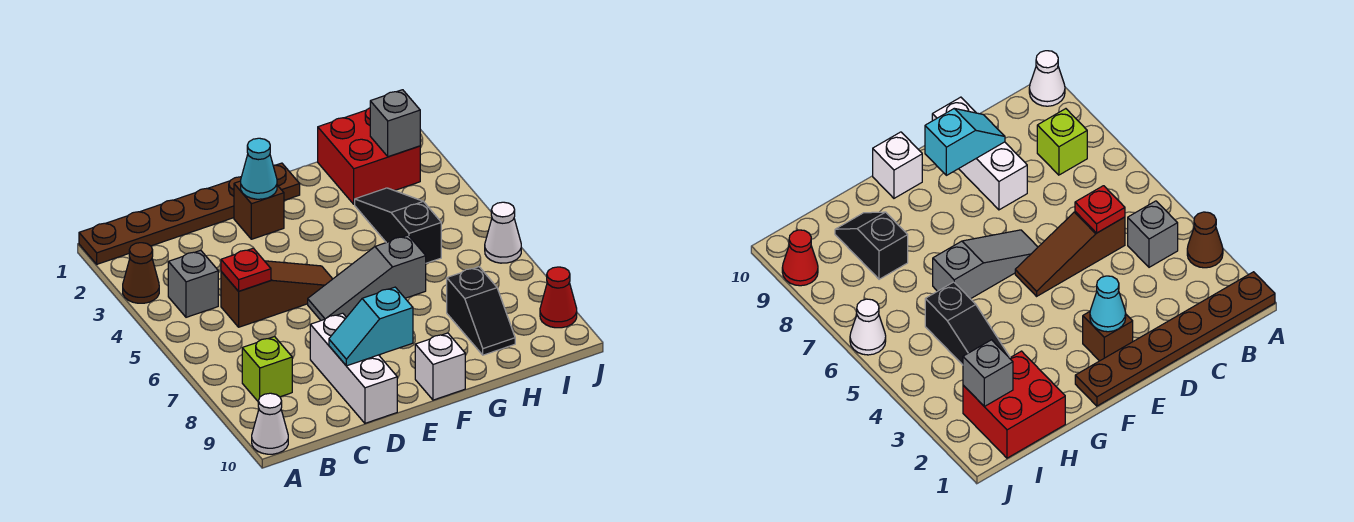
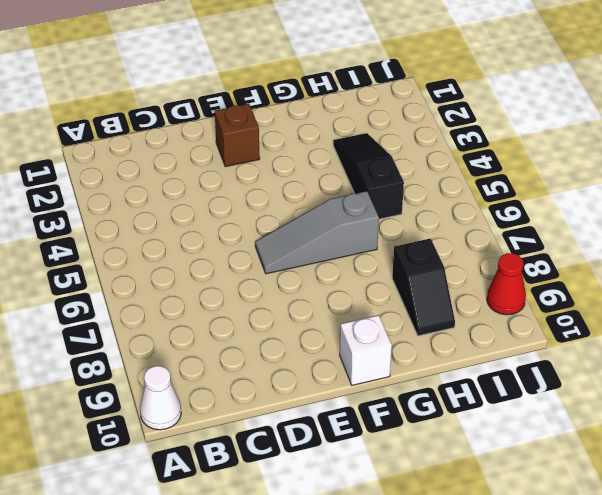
none -> brown plate A1:F1 level 1
none -> brown cone A3 level 1
none -> grey brick B4 level 1

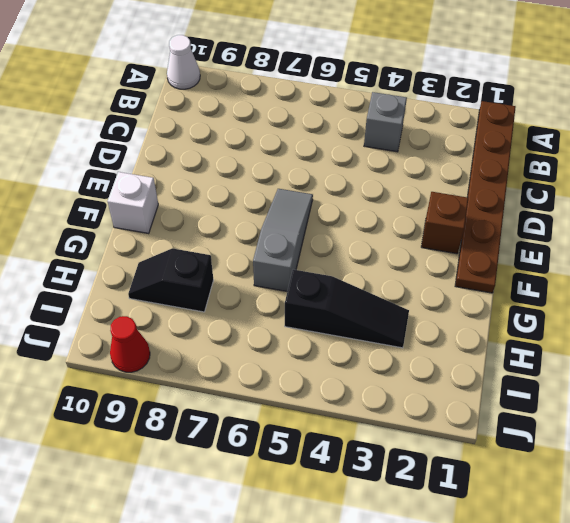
none -> brown cone A3 level 1
none -> lime brick B8 level 1
none -> brown slope C5:E5 level 1 top C

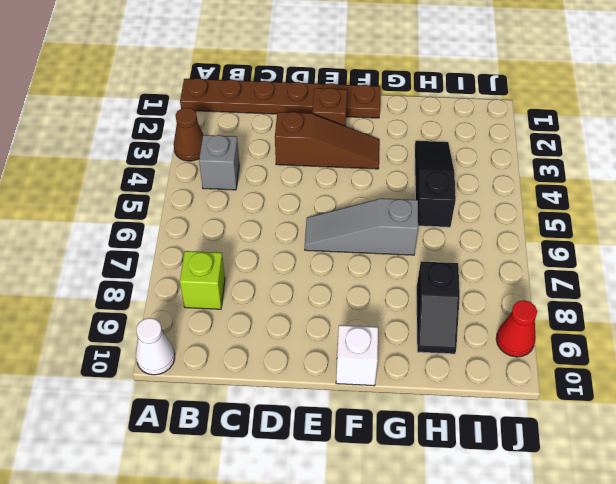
brown slope D3:F3 level 1 top D -> brown slope C5:E5 level 1 top C
none -> white brick D8:D10 level 1
none -> red brick H1:I2 level 1
none -> white cone J6 level 1

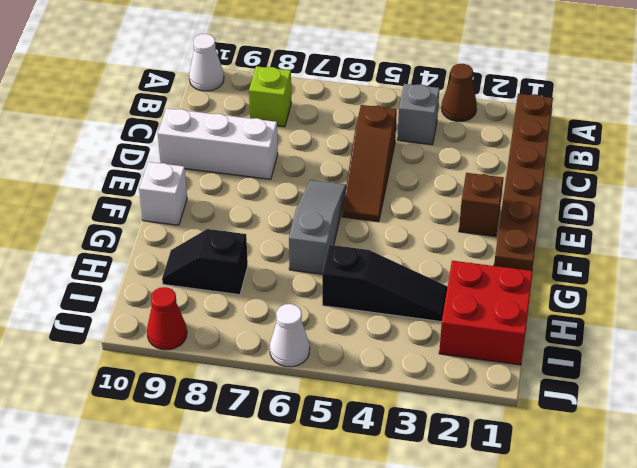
none -> red plate C5 level 2
none -> cyan slope D9:E9 level 2 top E
none -> cyan cone E2 level 2

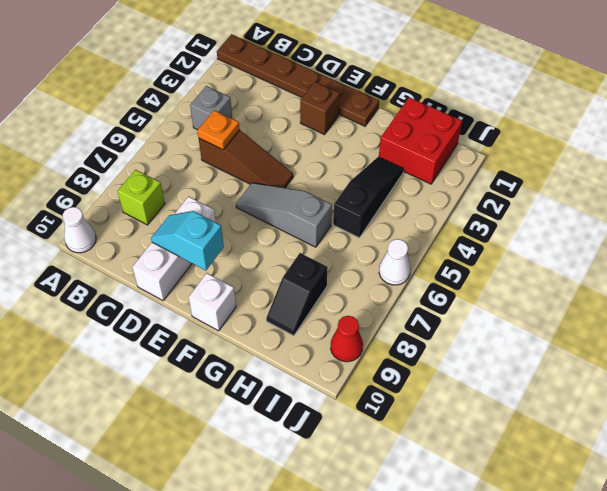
orange plate C5 level 2 -> red plate C5 level 2
none -> brown cone A3 level 1
none -> cyan cone E2 level 2
none -> grey brick I2 level 2

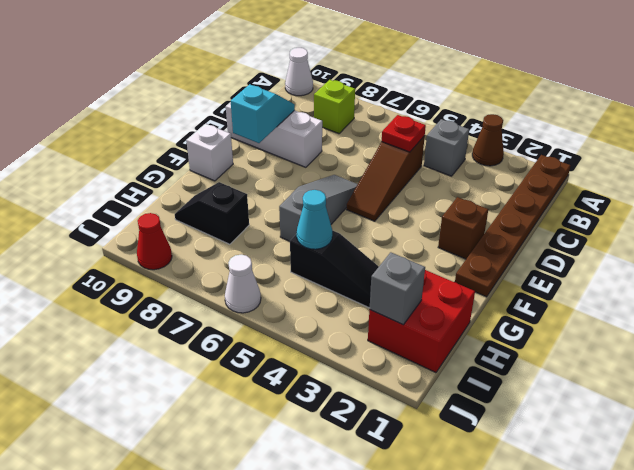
cyan cone H5 level 2 -> cyan cone E2 level 2

